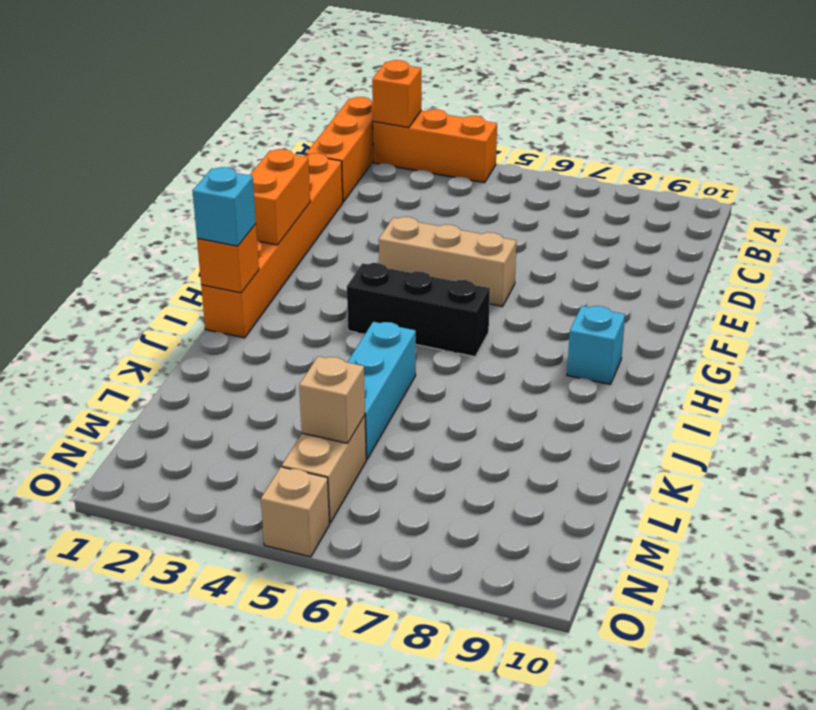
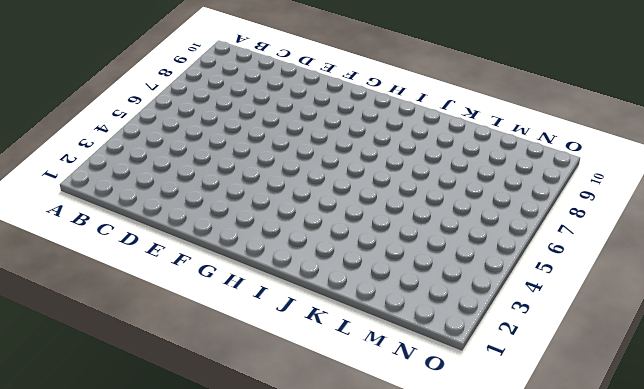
none -> orange brick A1:C1 level 1
none -> orange brick A2:A4 level 1
none -> orange brick D1:I1 level 1

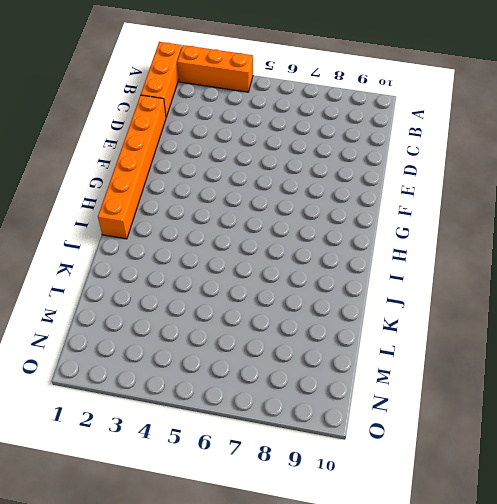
none -> tan brick F4:F6 level 1
none -> black brick H4:H6 level 1
none -> cyan brick H9 level 1

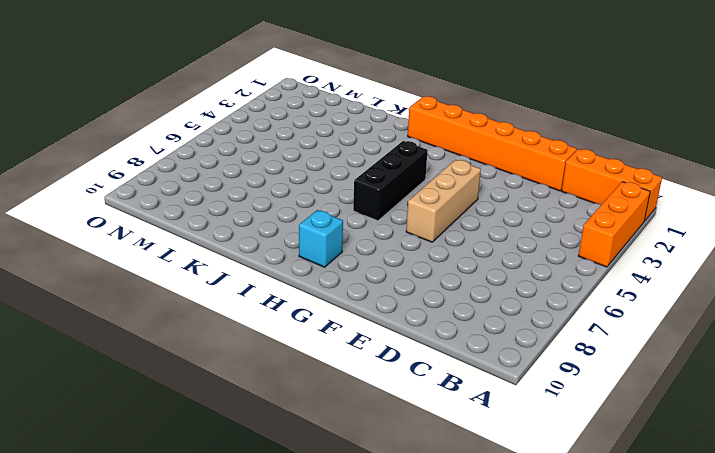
none -> cyan brick J5:L5 level 1
none -> tan brick M5:N5 level 1
none -> tan brick O5 level 1

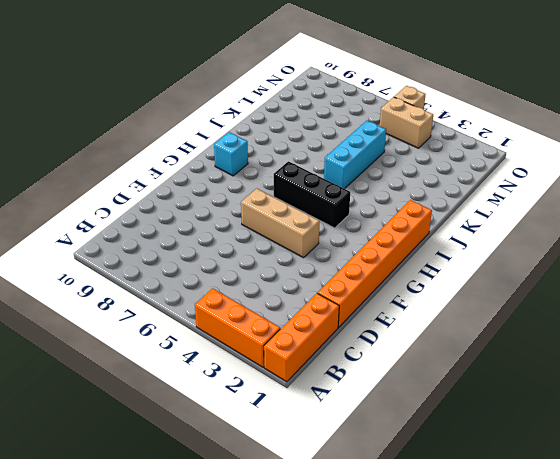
tan brick N4:N5 level 1 -> tan brick M5:N5 level 1
none -> orange brick A2 level 2
none -> orange brick F1:G1 level 2
none -> orange brick I1 level 2

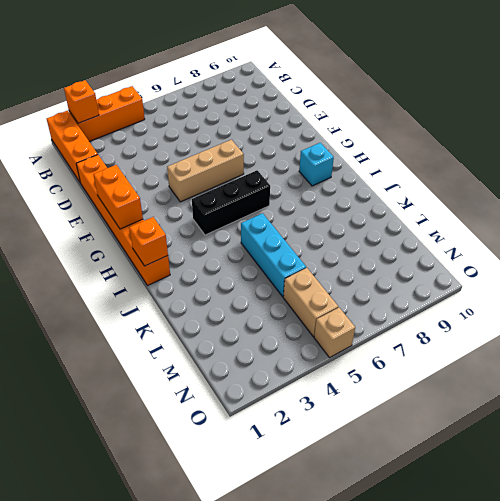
none -> tan brick M5 level 2
none -> cyan brick I1 level 3

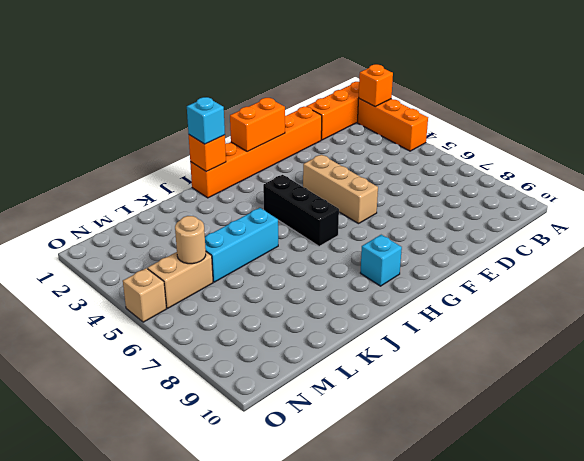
tan round brick M5 level 2 -> tan brick M5 level 2

